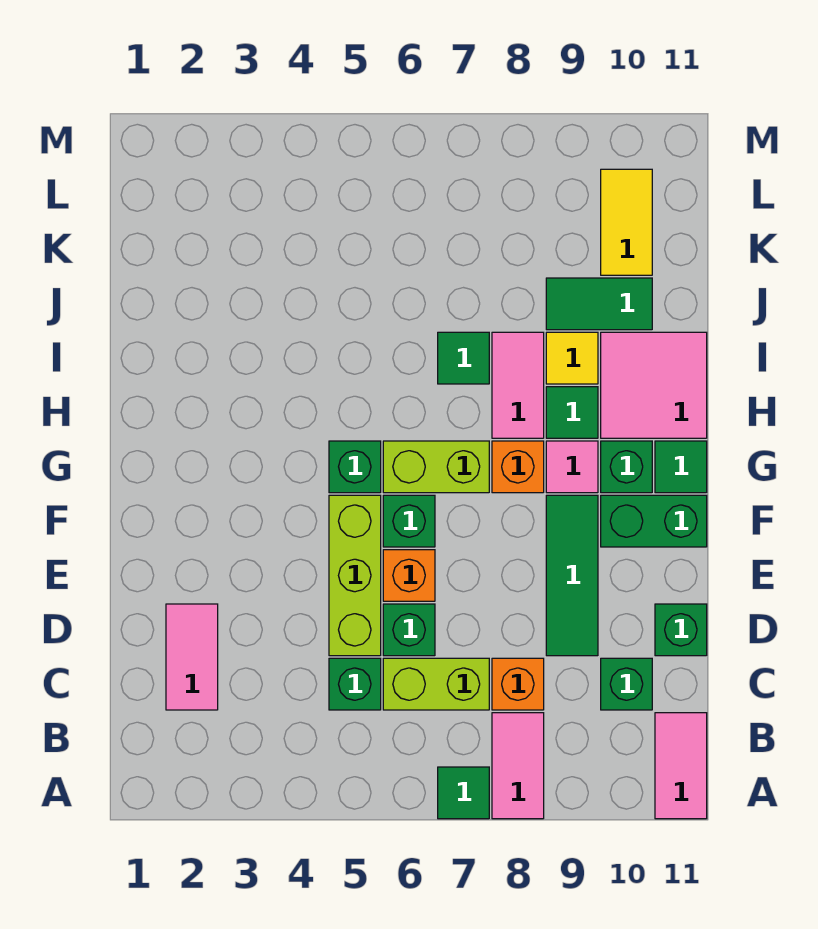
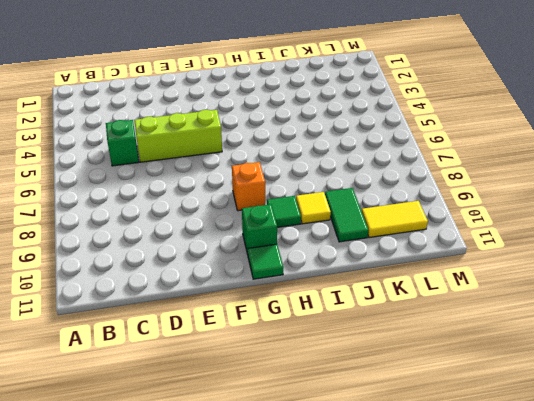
none -> green tile A7 level 1
none -> pink tile A8:B8 level 1
none -> pink tile A11:B11 level 1

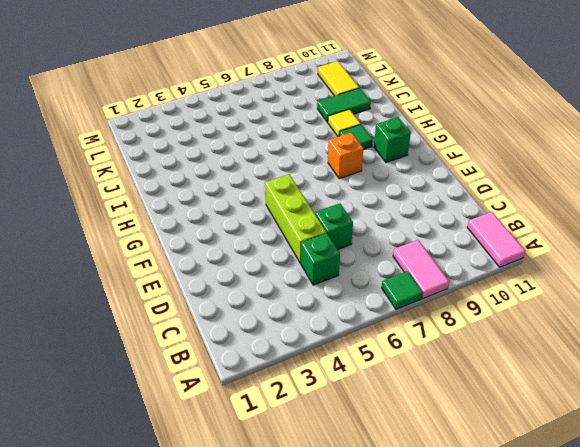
none -> pink tile C2:D2 level 1
none -> lime brick C6:C7 level 1
none -> orange brick C8 level 1

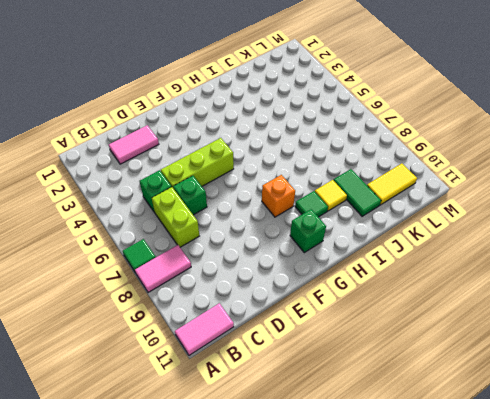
none -> orange brick C8 level 1
none -> green brick C10 level 1
none -> green tile D9:F9 level 1

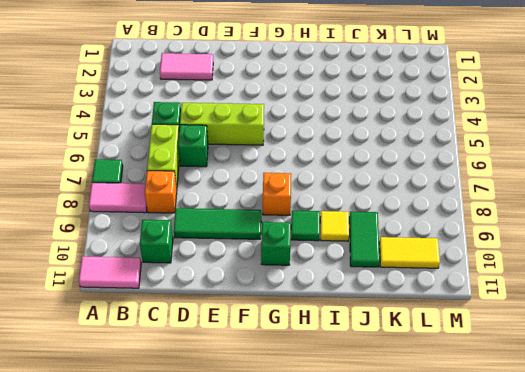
none -> green brick D11 level 1
none -> orange brick E6 level 1
none -> green brick F6 level 1

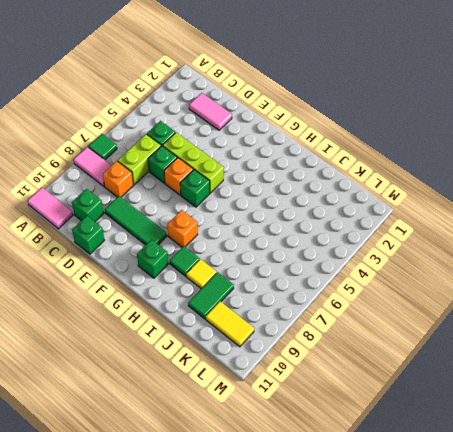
none -> green brick F10:F11 level 1
none -> green brick G5 level 1
none -> lime brick G6:G7 level 1

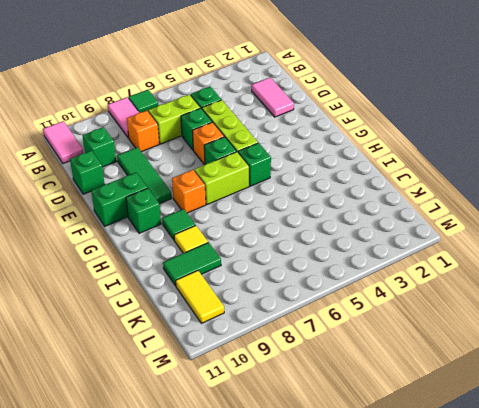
none -> pink tile G9 level 1
none -> green tile G11 level 1
none -> pink tile H8:I8 level 1

